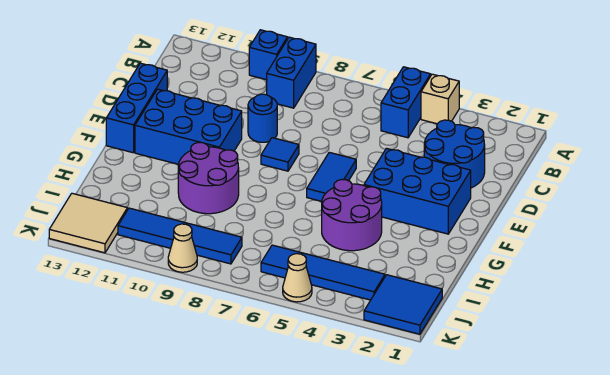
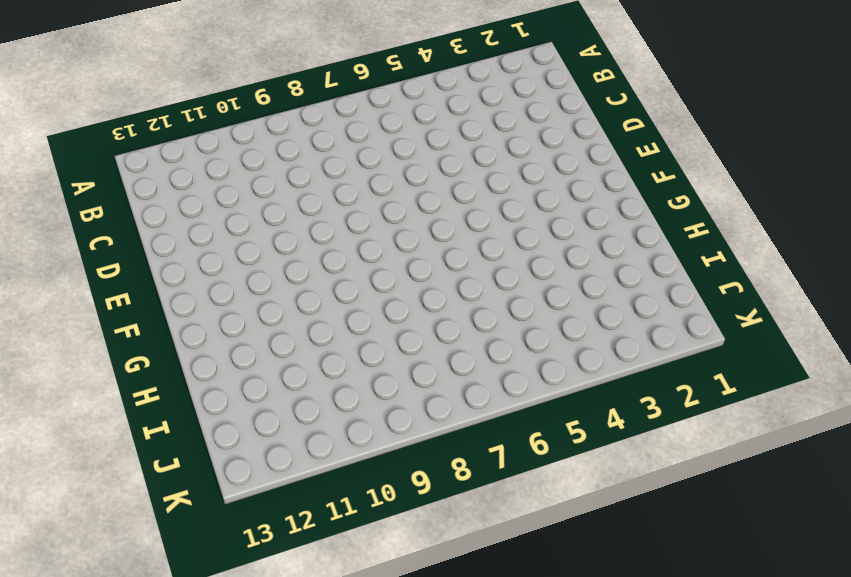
none -> tan brick A4 level 1
none -> blue brick A5:B5 level 1
none -> blue brick A9:B9 level 1

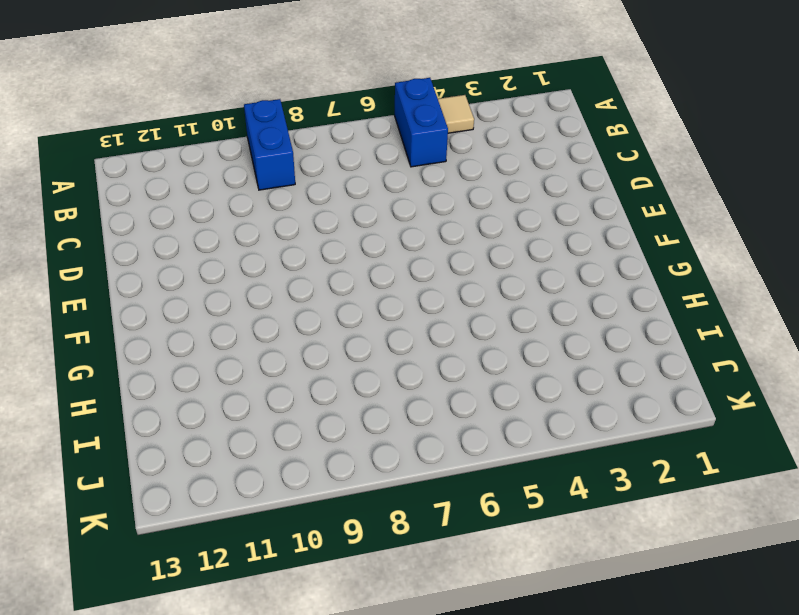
tan tile A4 level 1 -> tan brick A4 level 1
none -> blue brick A10 level 1
none -> blue round brick C2:D3 level 1
none -> blue round brick D9 level 1

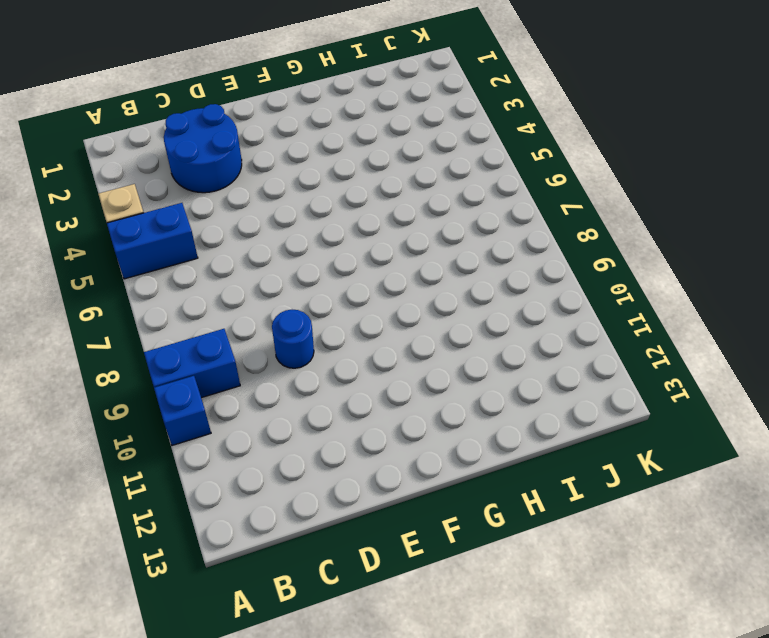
none -> blue brick D13:F13 level 1
none -> blue brick E2:F4 level 1
none -> blue tile E6:F6 level 1

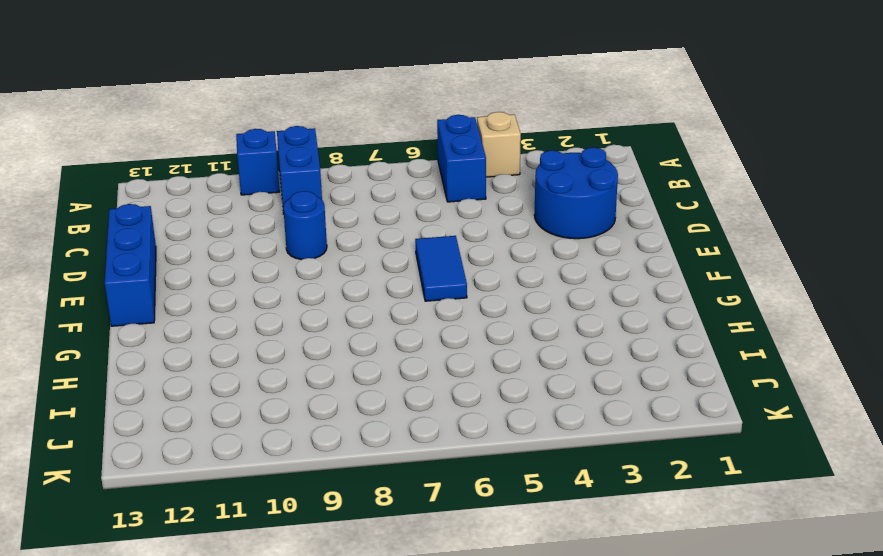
none -> blue brick E2:F4 level 1
none -> blue tile E8 level 1
none -> blue brick E10:F12 level 1

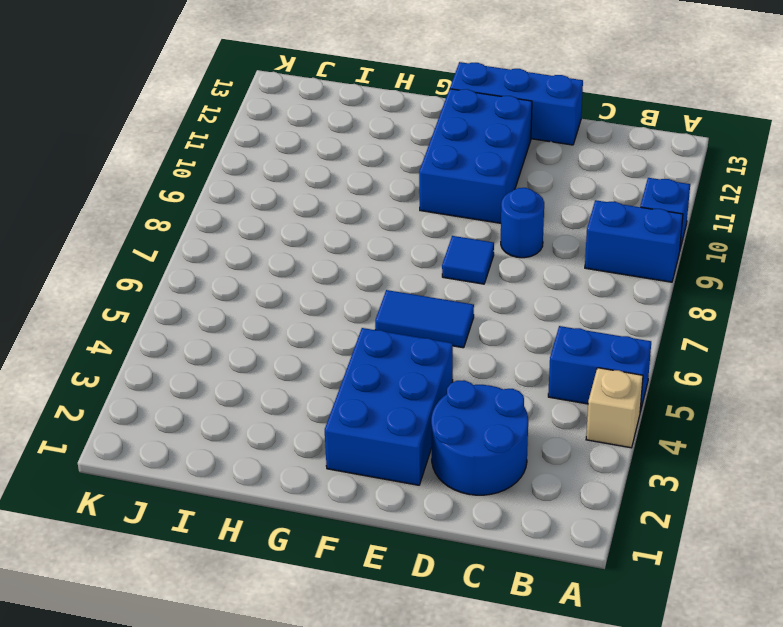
none -> purple round brick G4:H5 level 1
none -> purple round brick G9:H10 level 1
none -> blue tile J1:K2 level 1

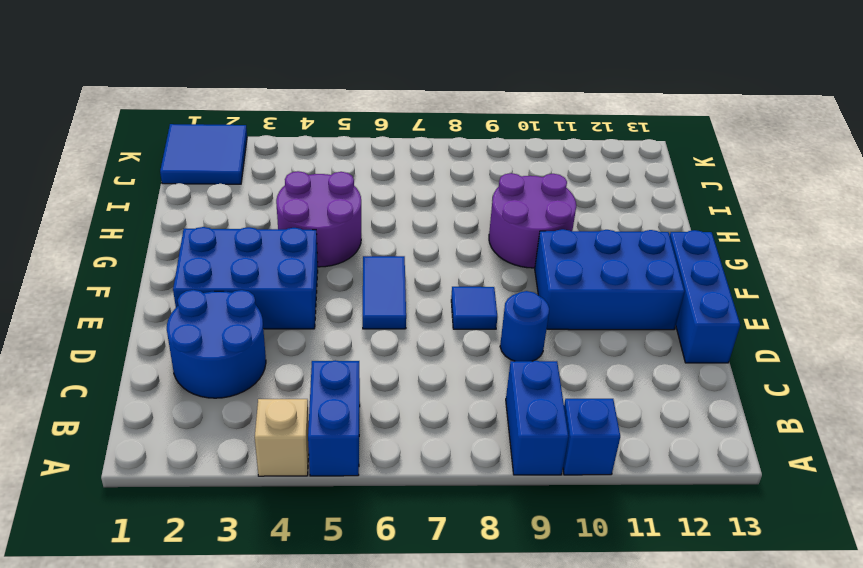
none -> blue tile J3:J6 level 1
none -> blue tile J8:J11 level 1
none -> tan tile J12:K13 level 1

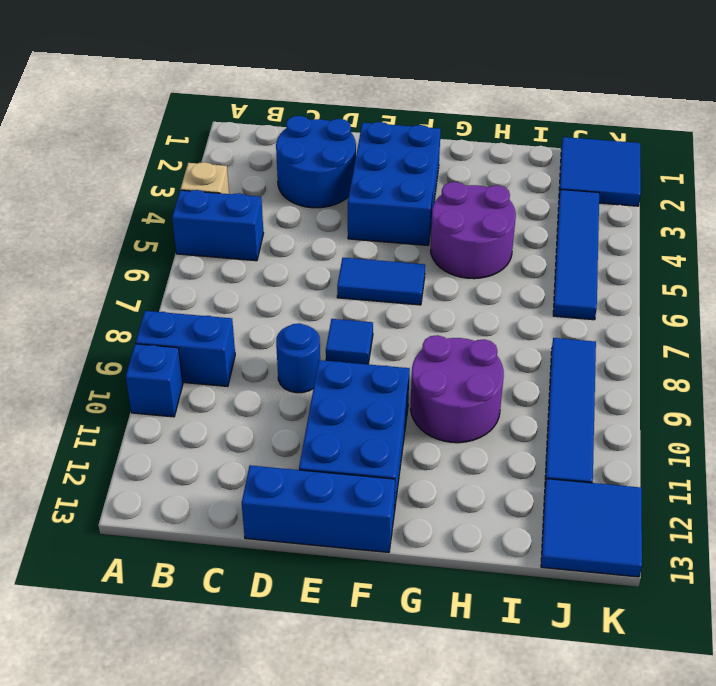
blue tile J12:K13 level 1 -> tan tile J12:K13 level 1
none -> tan cone K5 level 1
none -> tan cone K9 level 1

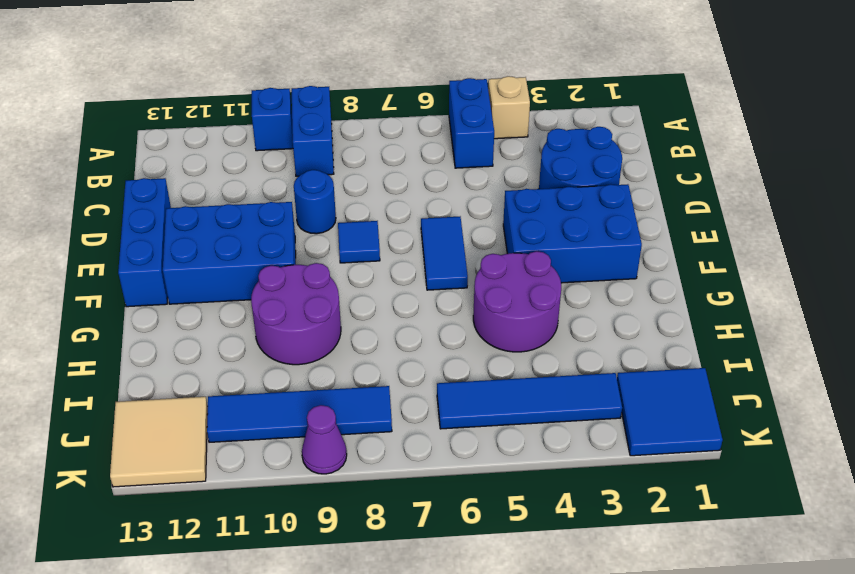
purple cone K9 level 1 -> tan cone K9 level 1
none -> tan cone K5 level 1

